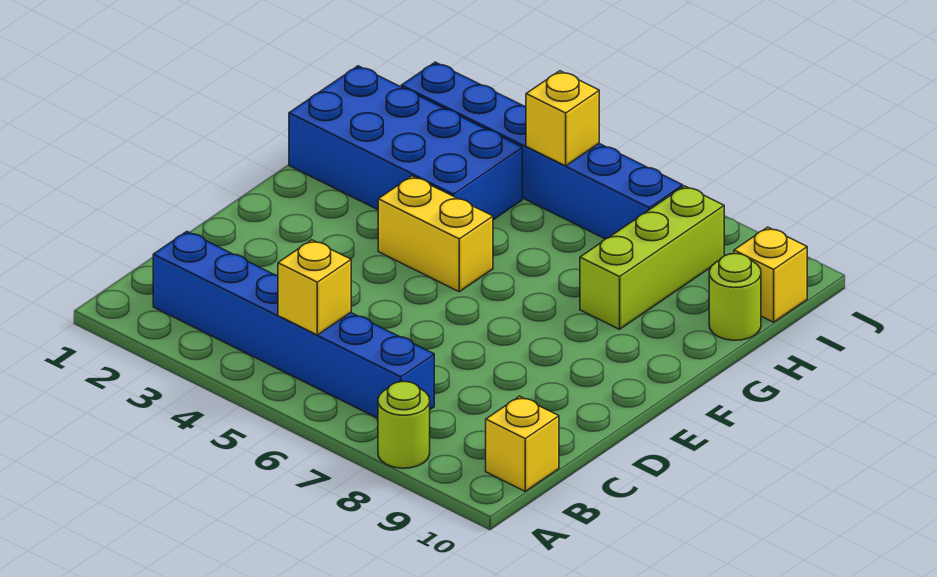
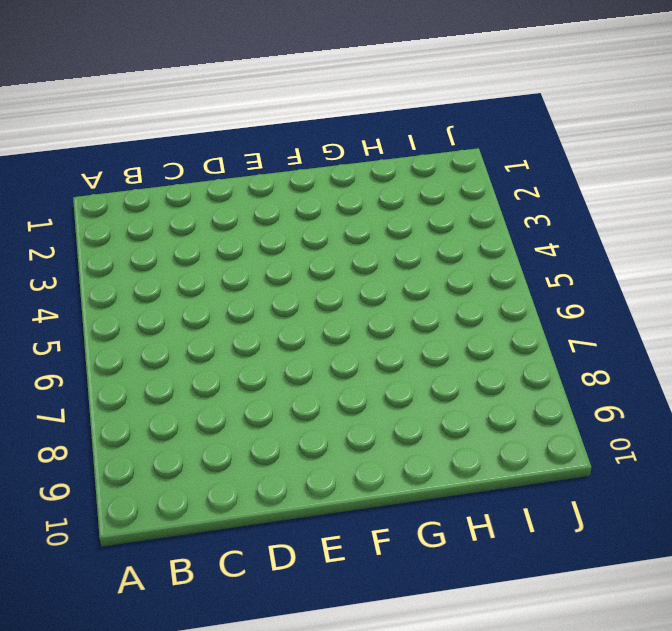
none -> lime round brick A8 level 1
none -> blue brick B2:B7 level 1

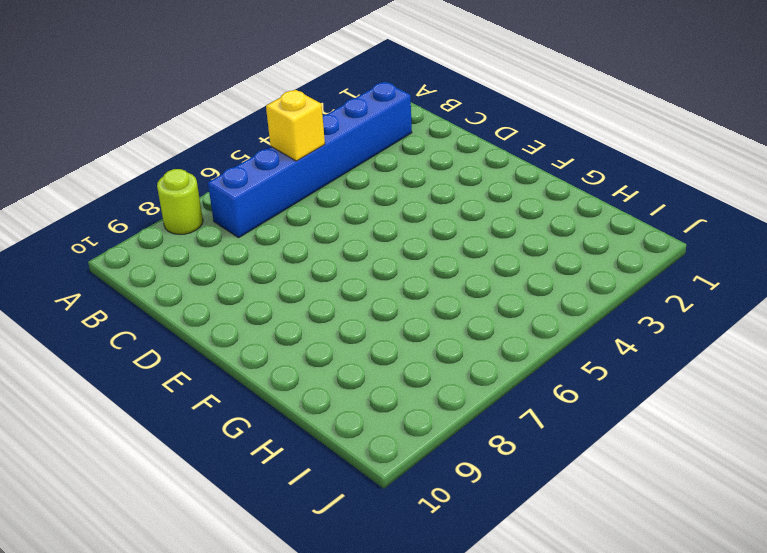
none -> yellow brick B10 level 1
none -> yellow brick F4:F5 level 1

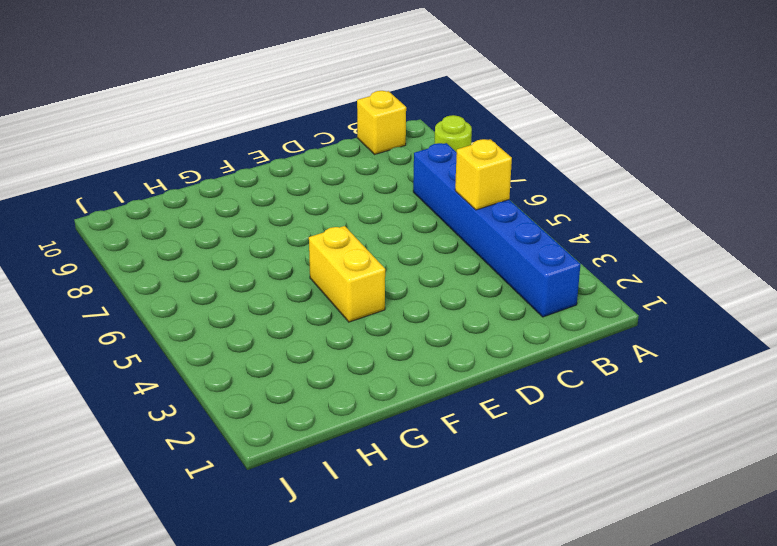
none -> blue brick G1:H4 level 1
none -> lime brick G8:I8 level 1

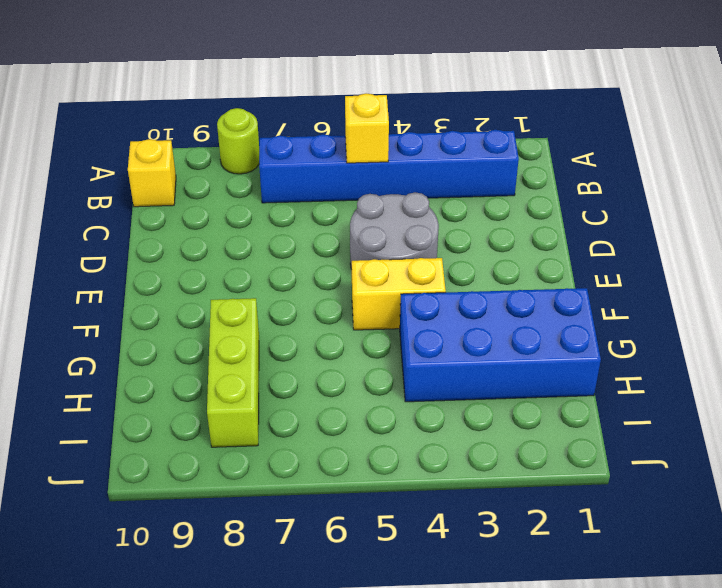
grey round brick D4:E5 level 1 -> none
none -> lime round brick H10 level 1
none -> blue brick I2:I7 level 1

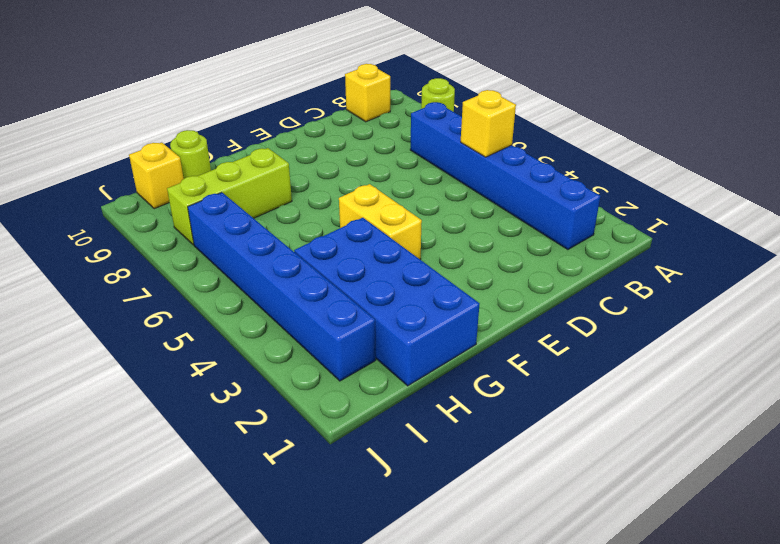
none -> yellow brick I5 level 2

